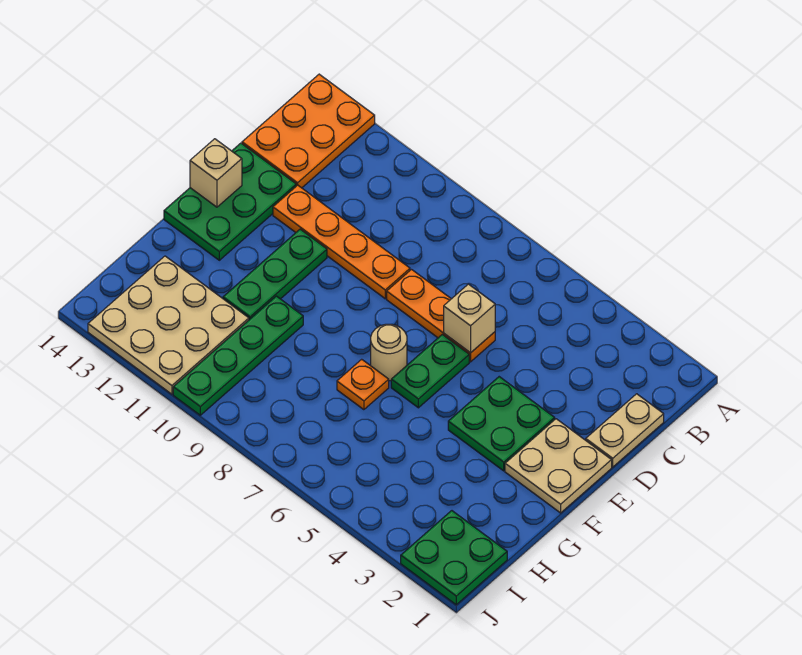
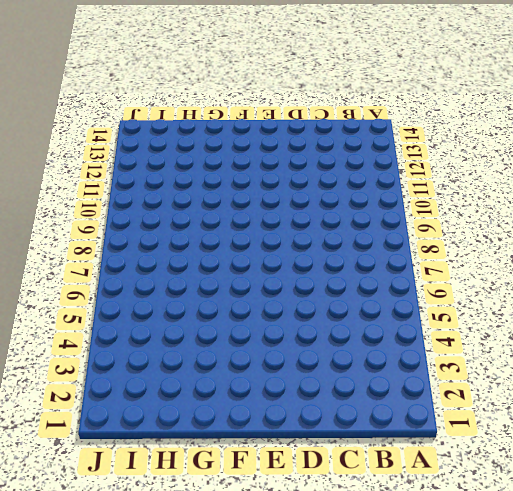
none -> orange plate A13:C14 level 1
none -> tan plate C1:D1 level 1
none -> orange plate D6:D8 level 1

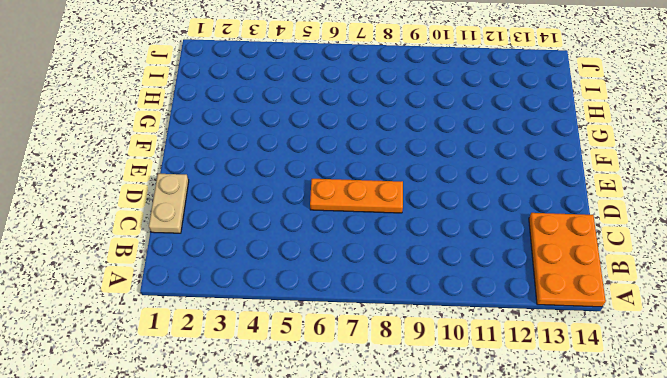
none -> orange plate D9:D12 level 1
none -> green plate D13:F14 level 1
none -> tan plate E1:F2 level 1

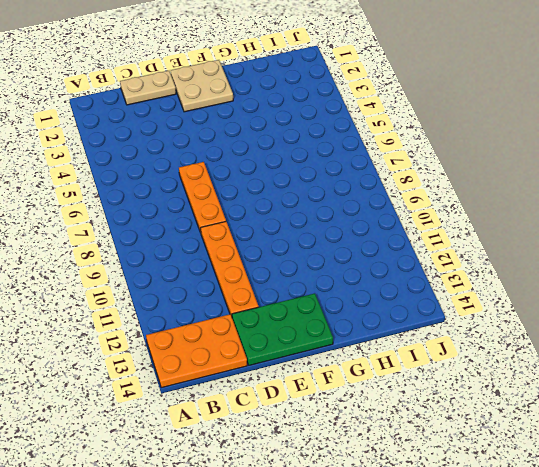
none -> green plate E3:F4 level 1
none -> green plate E6:F6 level 1
none -> green plate E11:G11 level 1

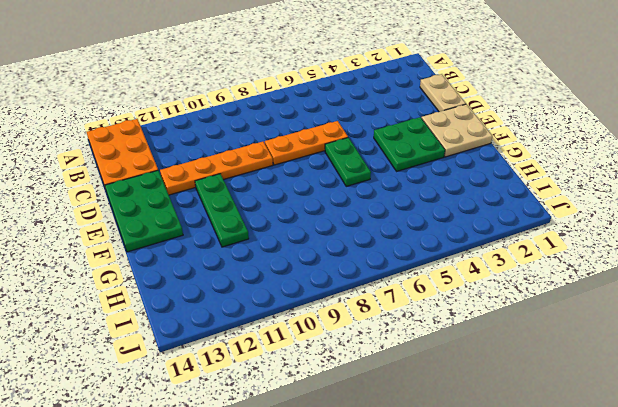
none -> tan round brick F7 level 1
none -> orange plate G7 level 1
none -> green plate G10:J10 level 1

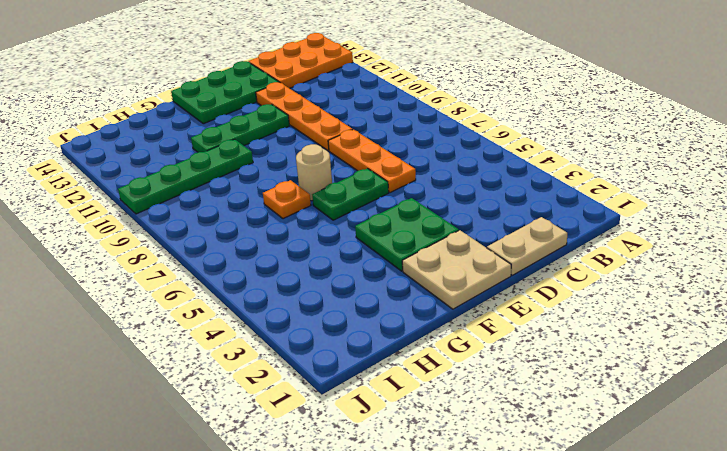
none -> tan plate H11:J13 level 1
none -> green plate I1:J2 level 1
none -> tan brick D6 level 2

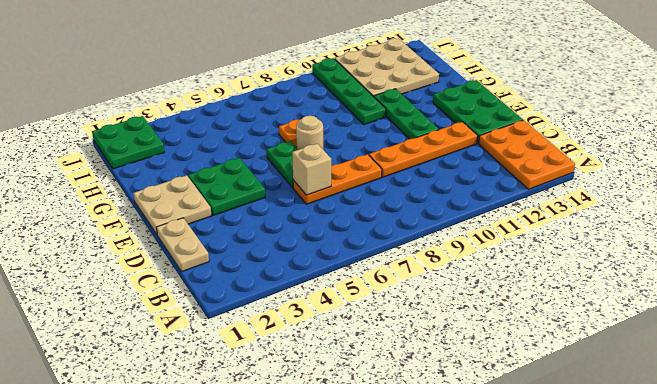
none -> tan brick E14 level 2

